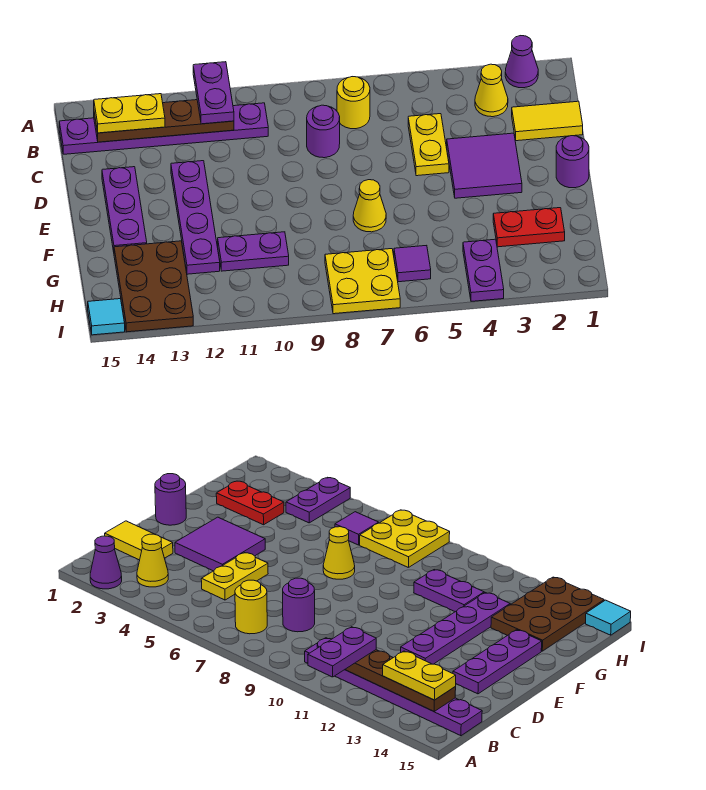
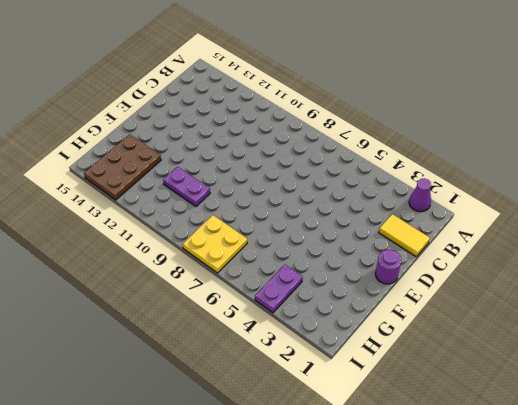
none -> yellow cone B3 level 1
none -> yellow round brick B7 level 1
none -> purple plate B10:B15 level 1

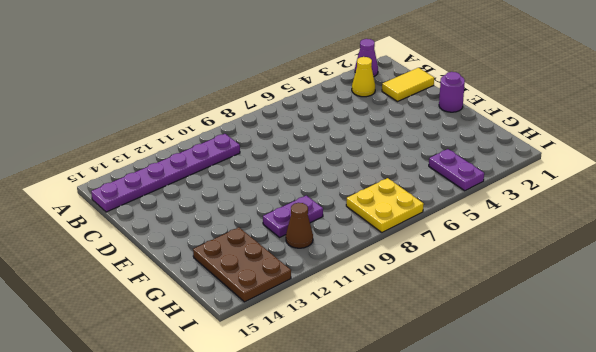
brown cone H11 level 1 -> none
none -> yellow round brick B7 level 1
none -> yellow plate C5:D5 level 1
none -> purple round brick C8 level 1

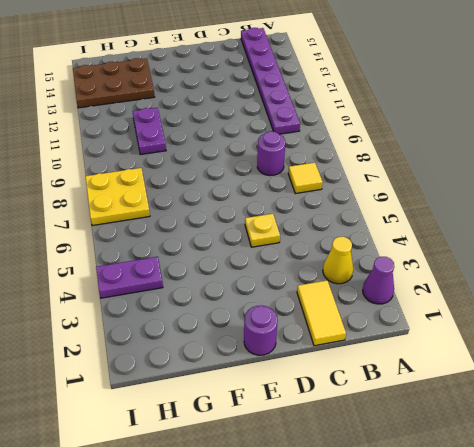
yellow tile B7 level 1 -> yellow round brick B7 level 1
yellow plate D5 level 1 -> yellow plate C5:D5 level 1
none -> purple tile D3:E4 level 1
none -> purple plate D12:G12 level 1
none -> purple plate D14:F14 level 1

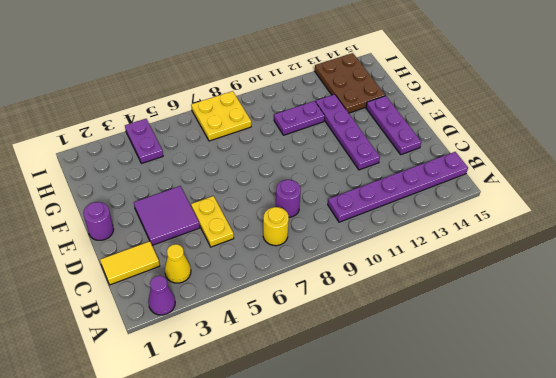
none -> yellow cone F7 level 1
none -> red plate G2:G3 level 1
none -> purple tile H6 level 1

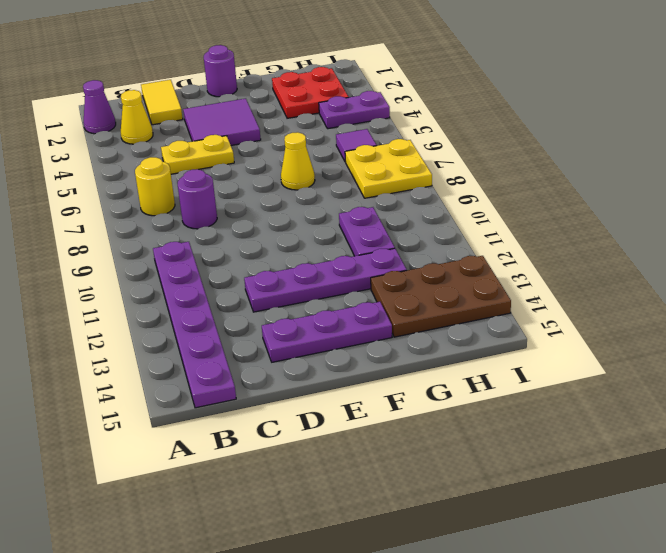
red plate G2:H3 level 1 -> red plate G2:G3 level 1
none -> cyan tile I15 level 1
none -> brown plate B11:B14 level 2
none -> purple plate A11:B11 level 3

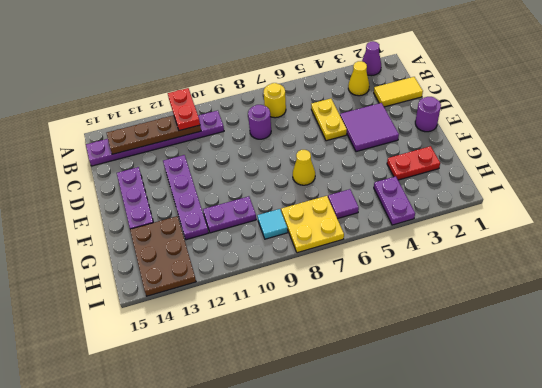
red plate A11:B11 level 3 -> purple plate A11:B11 level 3
cyan tile H9 level 1 -> cyan tile I15 level 1
none -> yellow plate B13:B14 level 3

